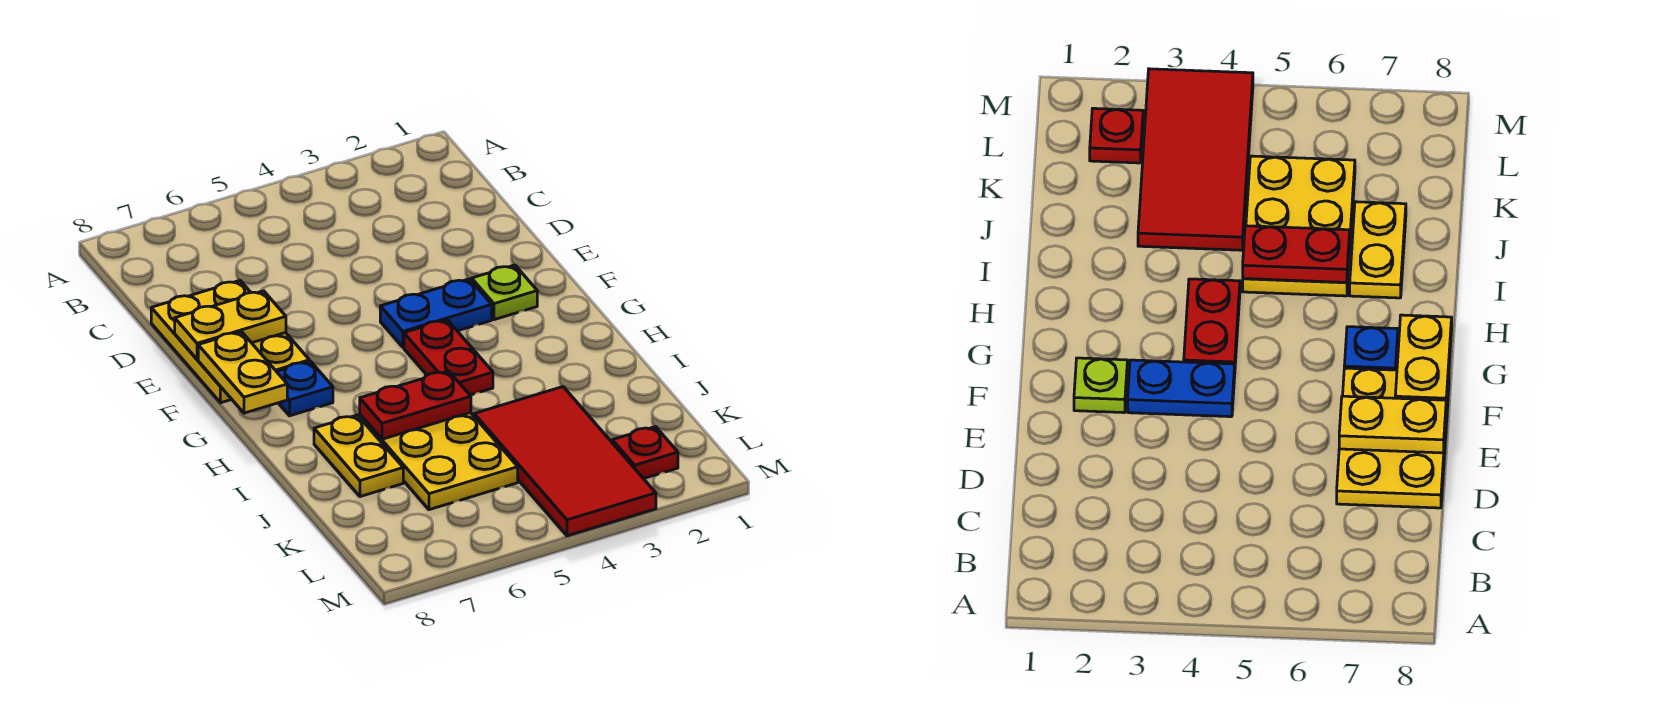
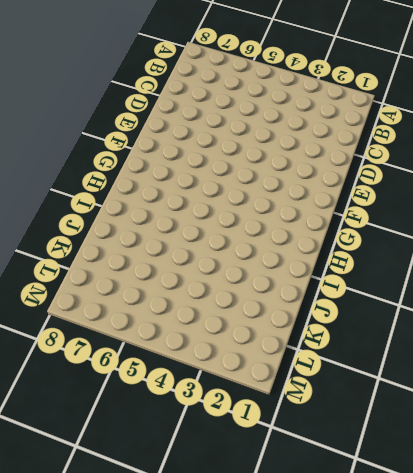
none -> yellow plate D7:F8 level 1
none -> lime plate F2 level 1
none -> blue plate F3:F4 level 1

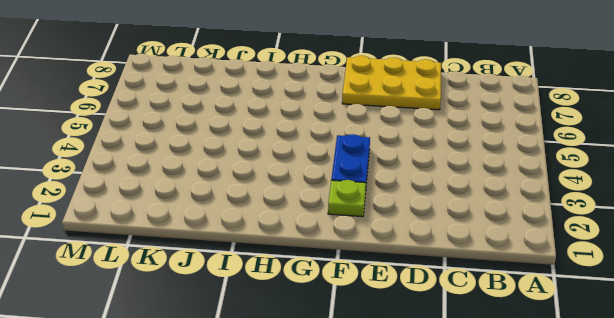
none -> red plate G4:H4 level 1
none -> blue plate G7 level 1
none -> yellow plate I5:K6 level 1

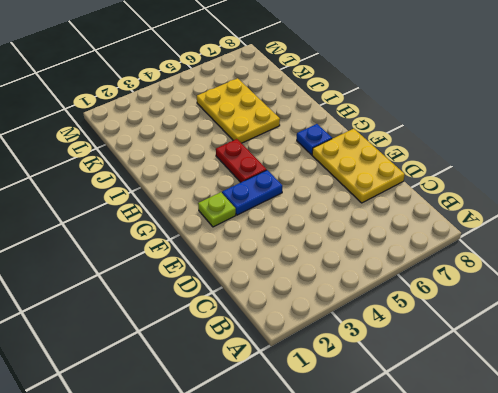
none -> yellow plate I7:J7 level 1
none -> red tile J3:M4 level 1
none -> red plate L2 level 1

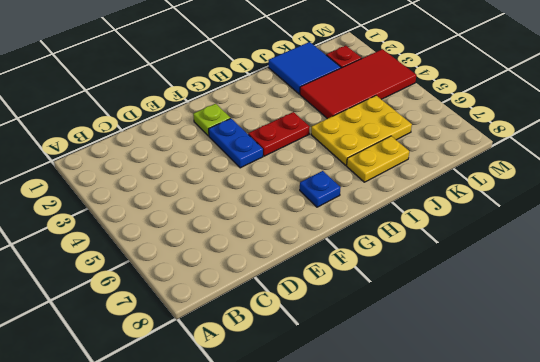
blue tile J1:K2 level 1 -> none
none -> yellow plate D7:F8 level 1
none -> yellow plate E7:E8 level 2
none -> yellow plate F8:G8 level 2

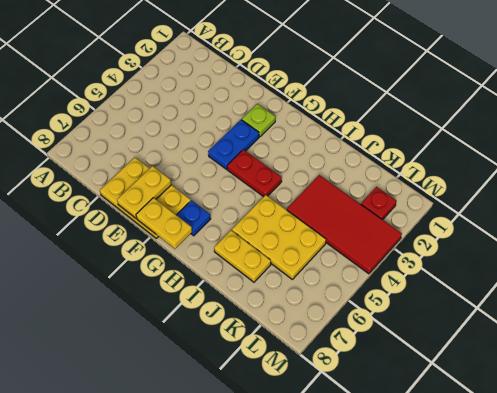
none -> red plate I5:I6 level 2

